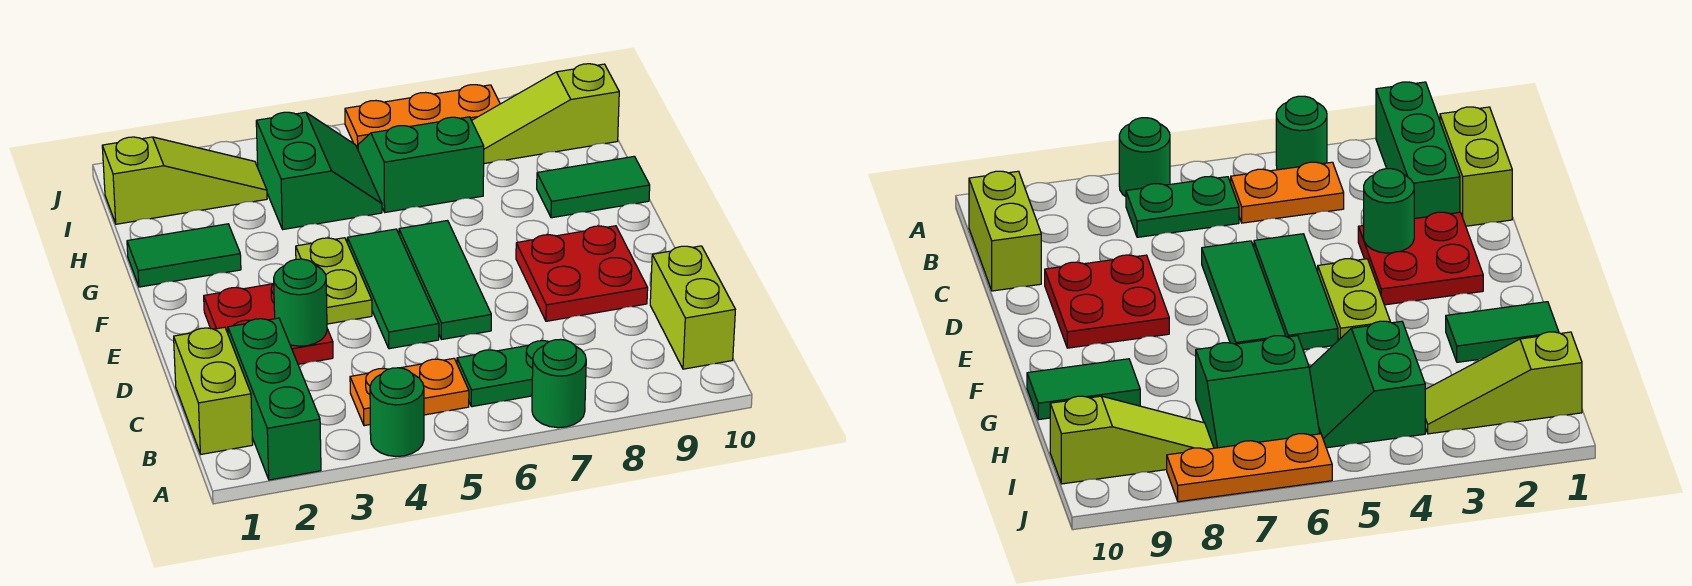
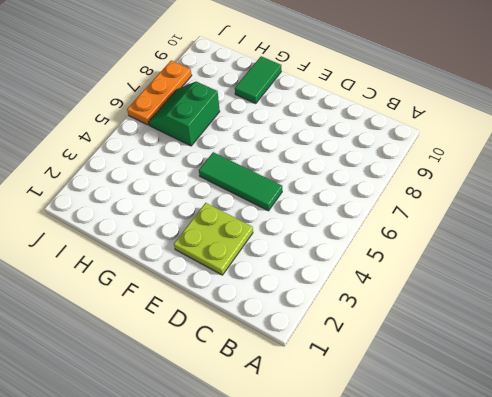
lime plate D2:E3 level 1 -> red plate D2:E3 level 1
none -> green brick A2:C2 level 1
none -> green round brick A4 level 1
none -> green round brick A7 level 1

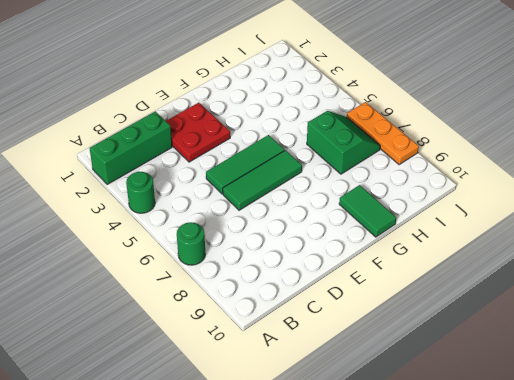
none -> lime brick B1:C1 level 1
none -> orange plate B4:B5 level 1
none -> green plate B6:B7 level 1

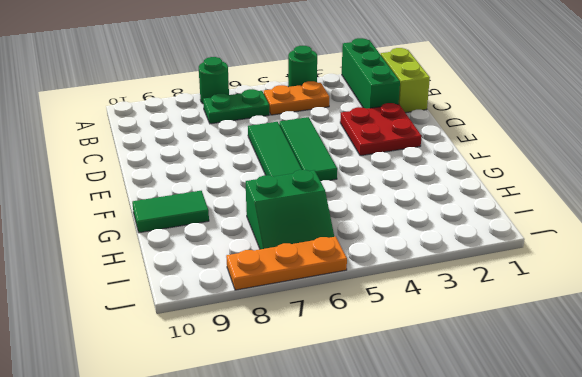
none -> lime brick B10:C10 level 1
none -> red plate D8:E9 level 1
none -> lime plate E4:F4 level 1

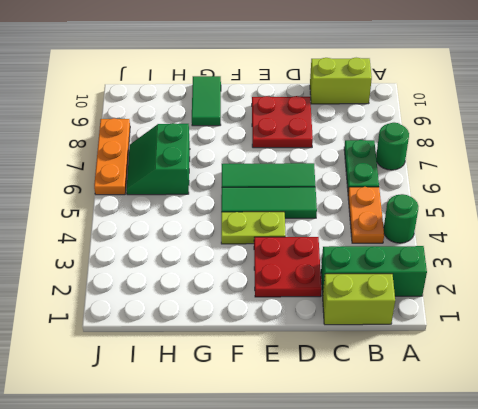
none -> green tile G1:G2 level 1
none -> green slope H4:I5 level 1 top 4
none -> lime slope I1:I3 level 1 top 1

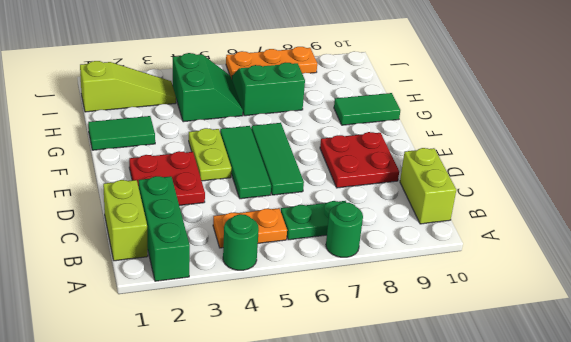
none -> lime slope I8:I10 level 1 top 10
none -> green round brick D3 level 2

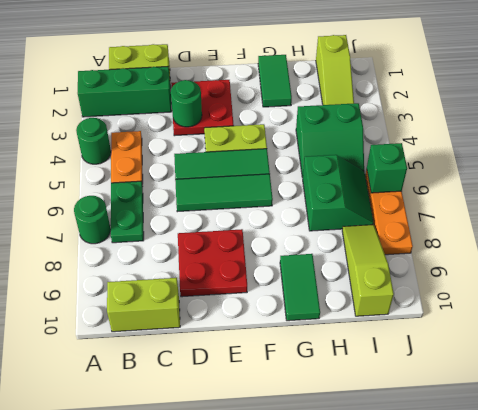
green brick J6 level 2 -> none

